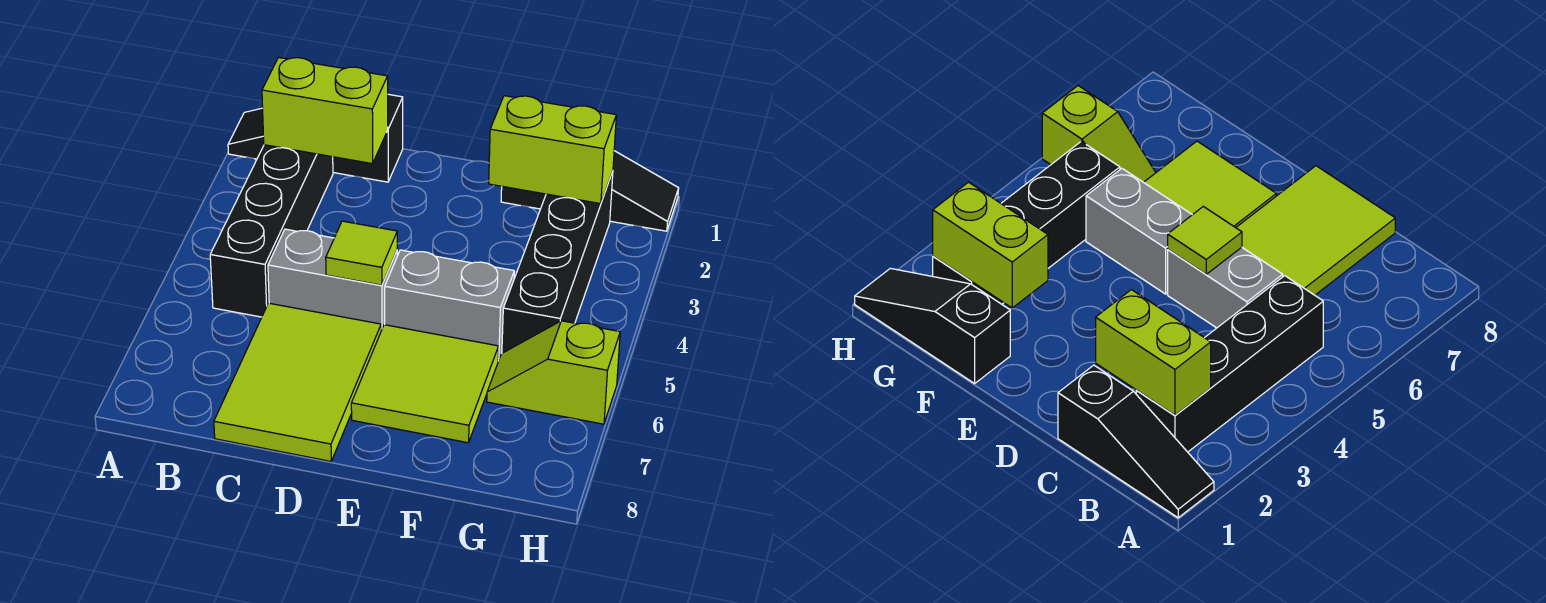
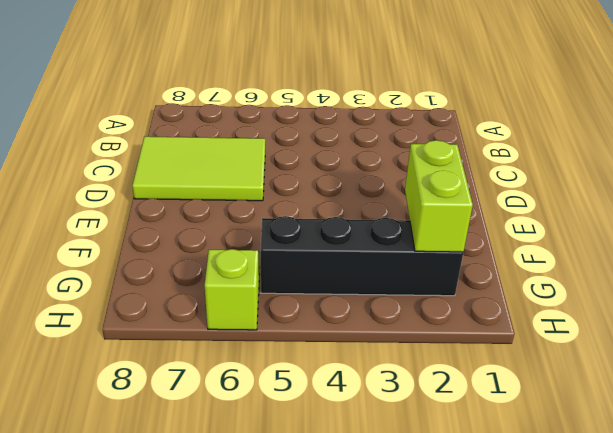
none -> black slope A1:C1 level 1 top C
none -> black brick B2:B5 level 1
none -> grey brick C5:D5 level 1

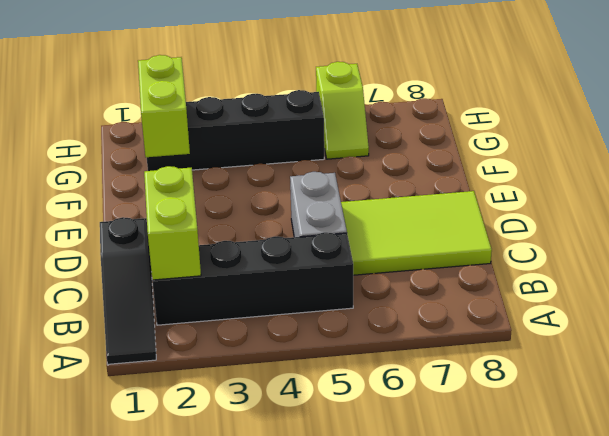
none -> grey brick E5:F5 level 1
none -> lime tile E6:F7 level 1
none -> black slope F1:H1 level 1 top F

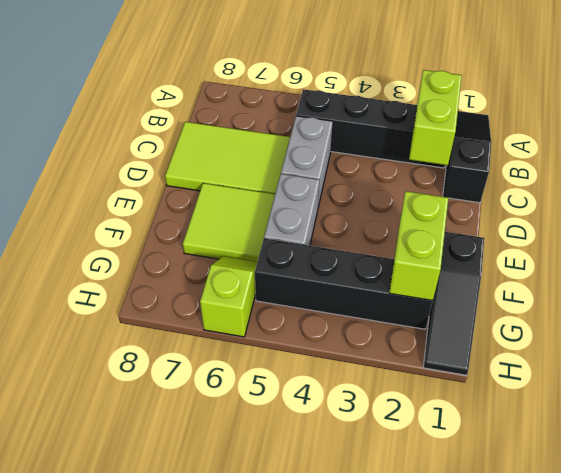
none -> lime tile D5 level 2

